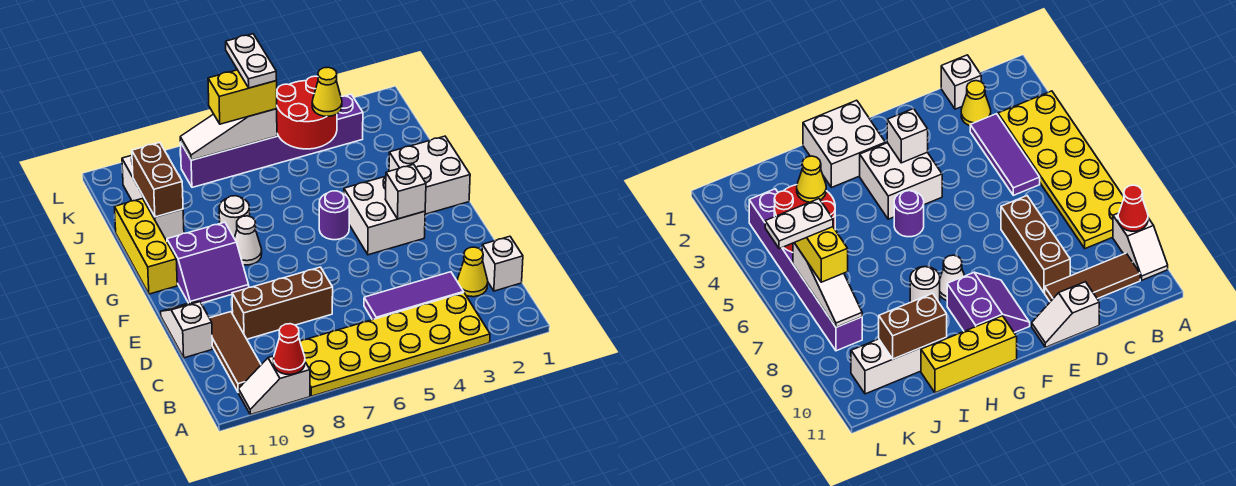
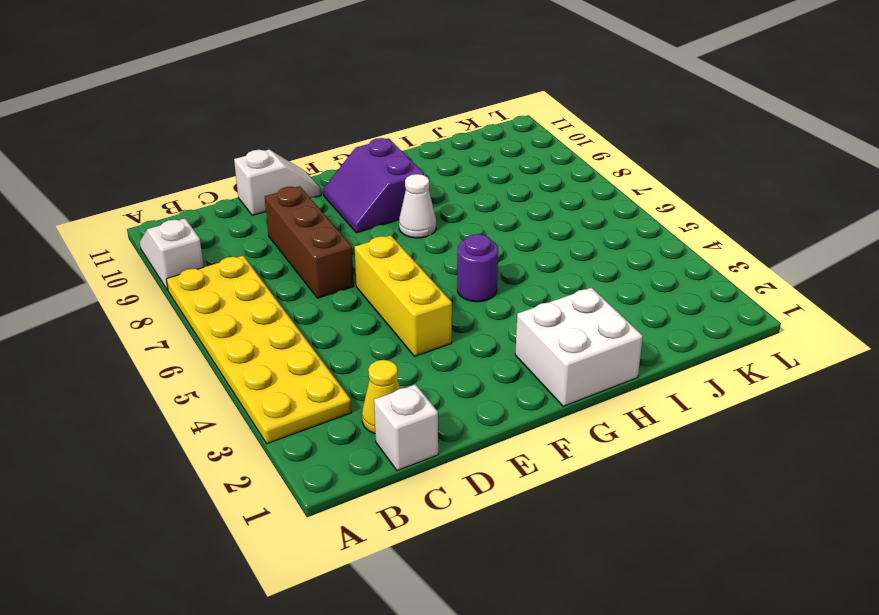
yellow brick E4:E6 level 1 -> yellow brick G11:I11 level 1
none -> brown tile B10:D10 level 1
none -> purple tile C3:C5 level 1
none -> white brick F3:G4 level 1

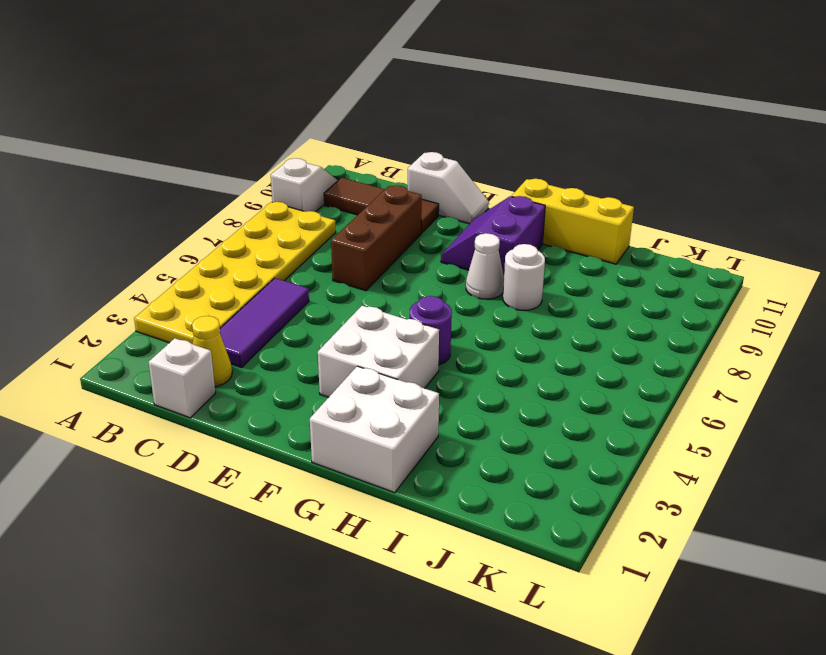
none -> white brick I10:K10 level 1
none -> purple brick K3:K8 level 1
none -> red cone A9 level 2

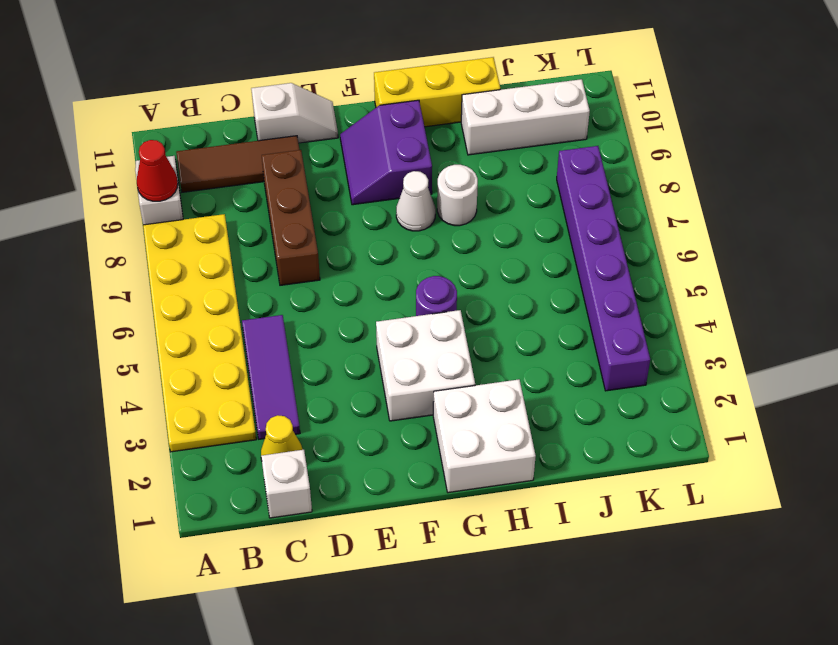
none -> white brick F3 level 2
none -> brown brick I10:J10 level 2
none -> red round brick J4:K5 level 2

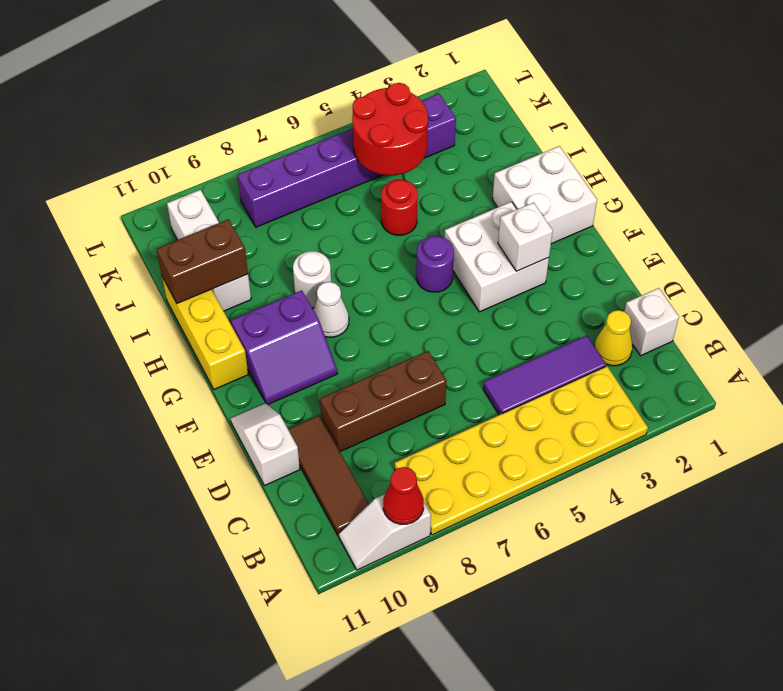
red round brick I5 level 1 -> none
brown brick I10:I11 level 2 -> brown brick I10:J10 level 2
none -> white slope K6:K8 level 2 top 6
none -> yellow cone J4 level 3
none -> yellow brick K6:K7 level 3

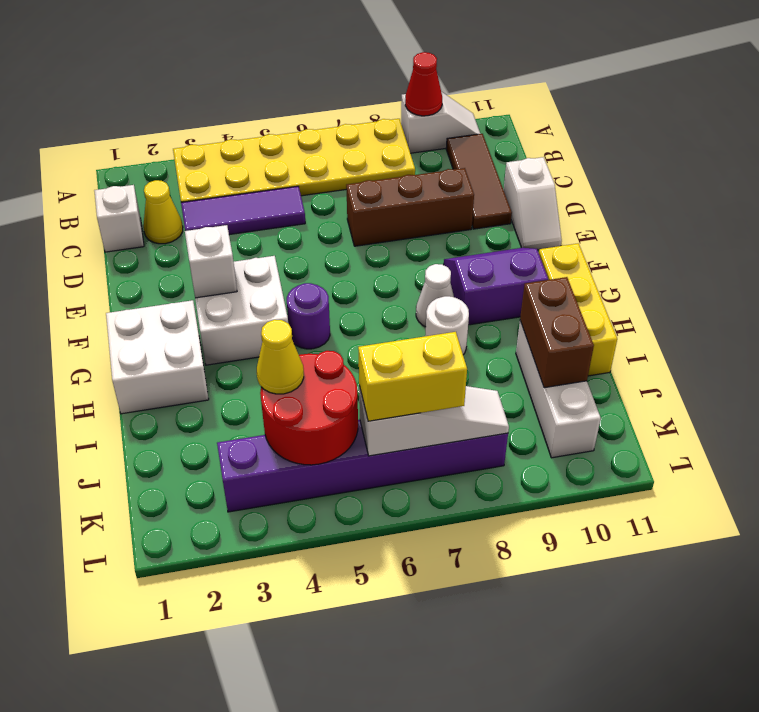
none -> white plate K6:L6 level 4

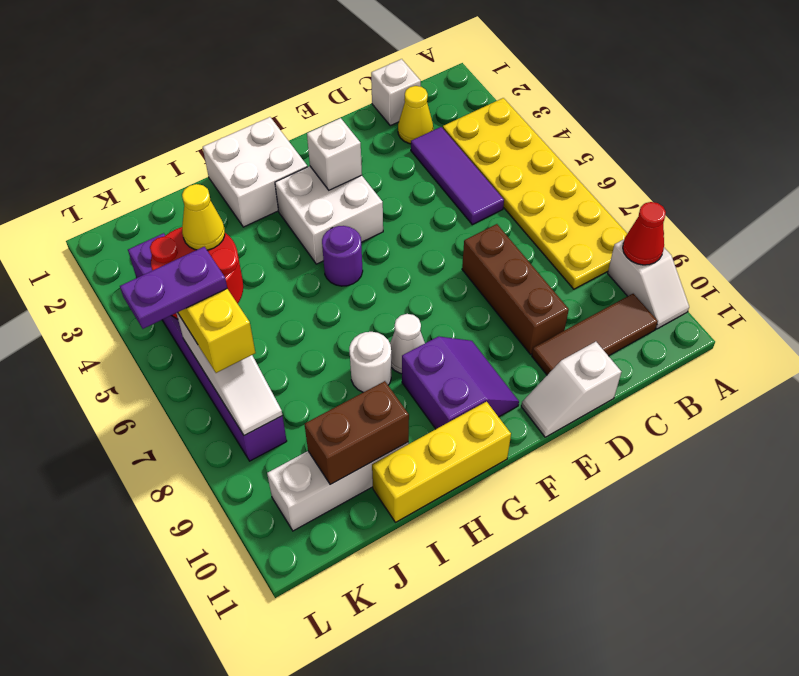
purple plate K6:L6 level 4 -> white plate K6:L6 level 4

